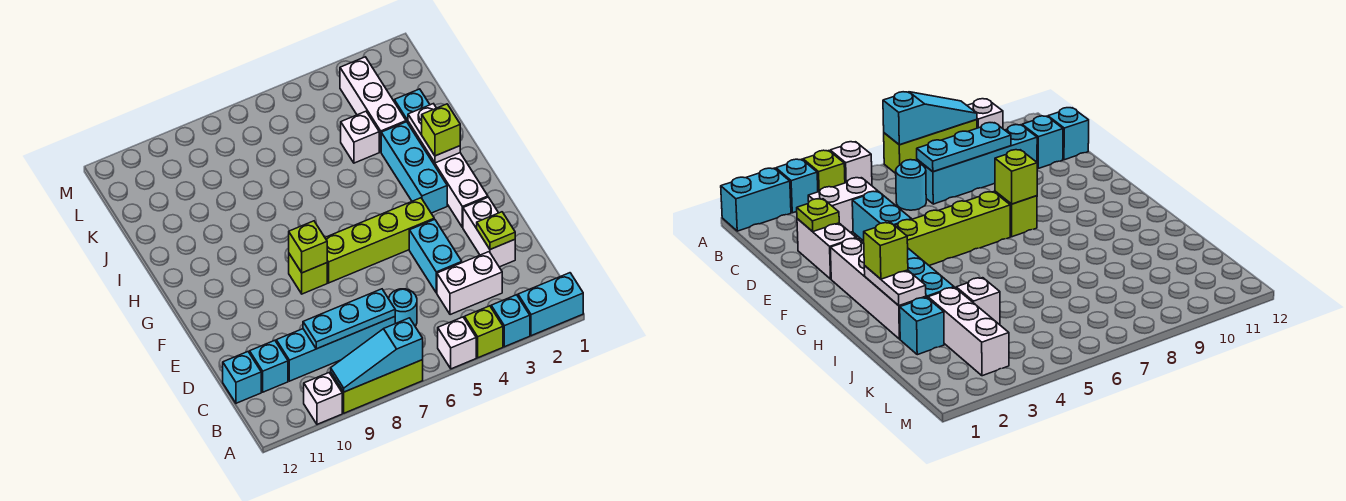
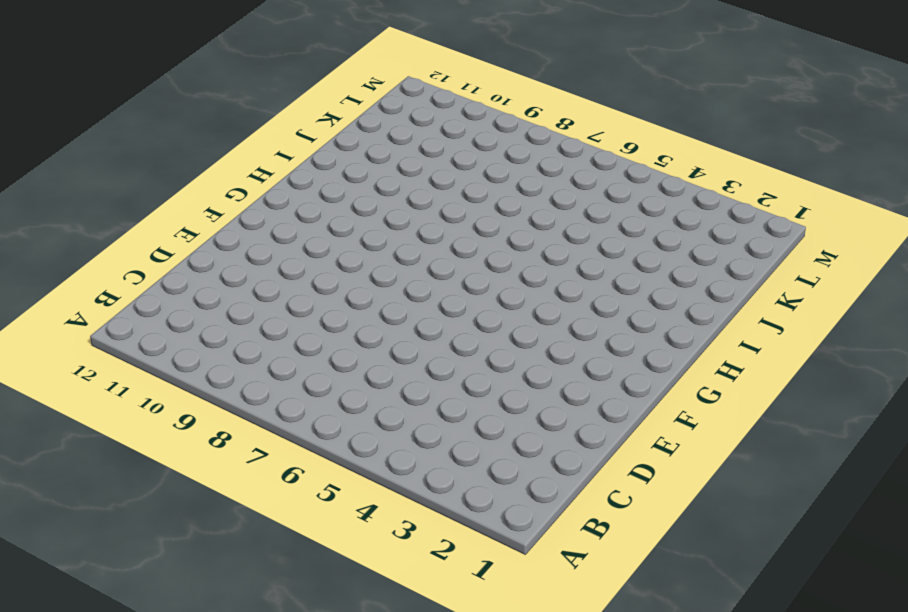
none -> cyan brick A1:A2 level 1
none -> cyan brick A3 level 1
none -> lime brick A4 level 1

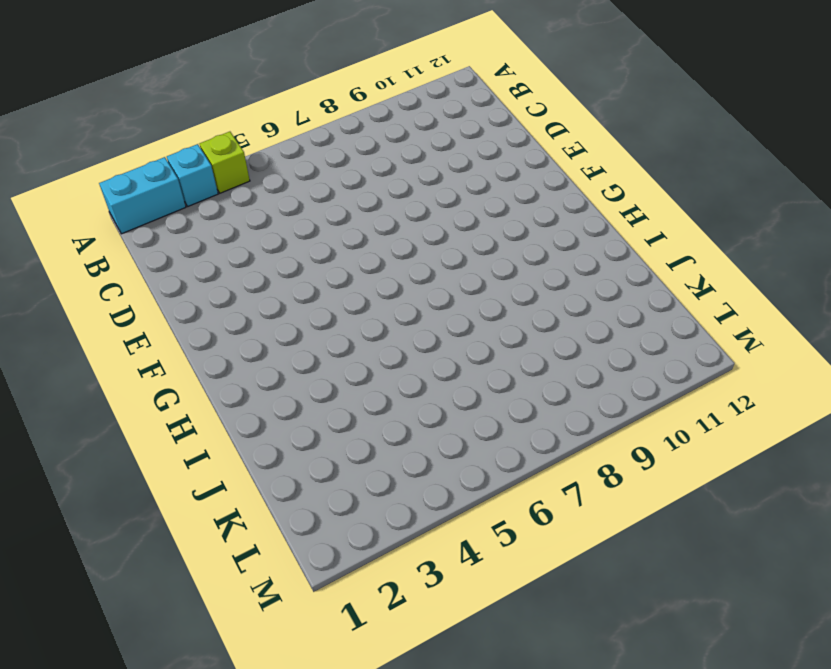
none -> white brick A5 level 1
none -> lime brick A7:A9 level 1
none -> white brick A10 level 1

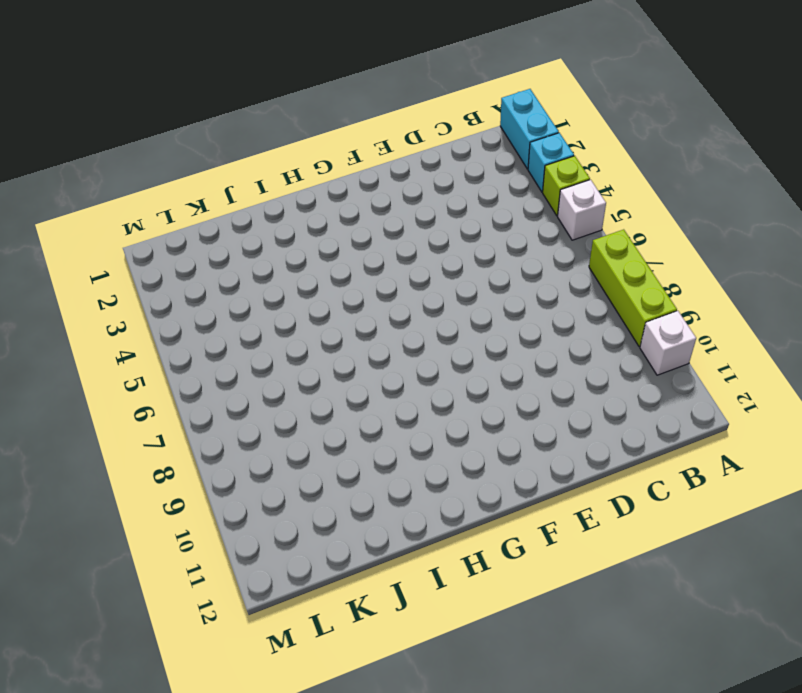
none -> white brick C3:C4 level 1
none -> cyan round brick C6 level 1
none -> cyan brick C7:C10 level 1

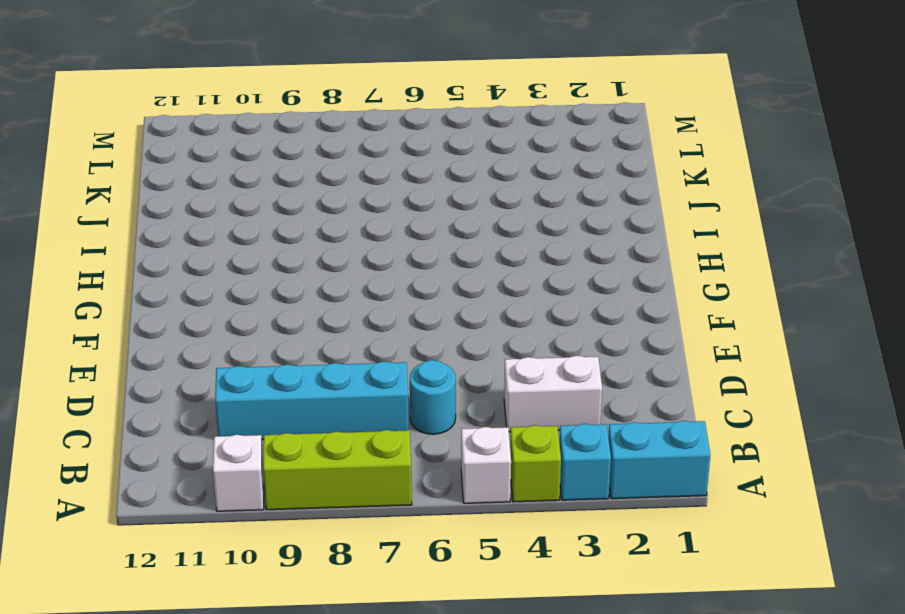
none -> cyan brick C11 level 1
none -> cyan brick C12 level 1
none -> white brick D2:E2 level 1

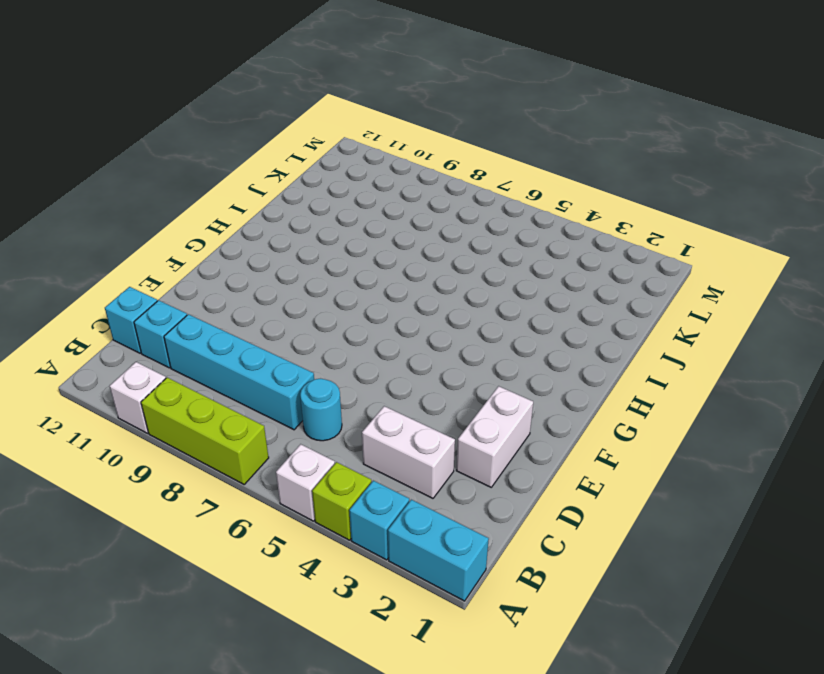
none -> cyan brick D4:E4 level 1
none -> white brick F2:I2 level 1
none -> lime brick F4:F7 level 1

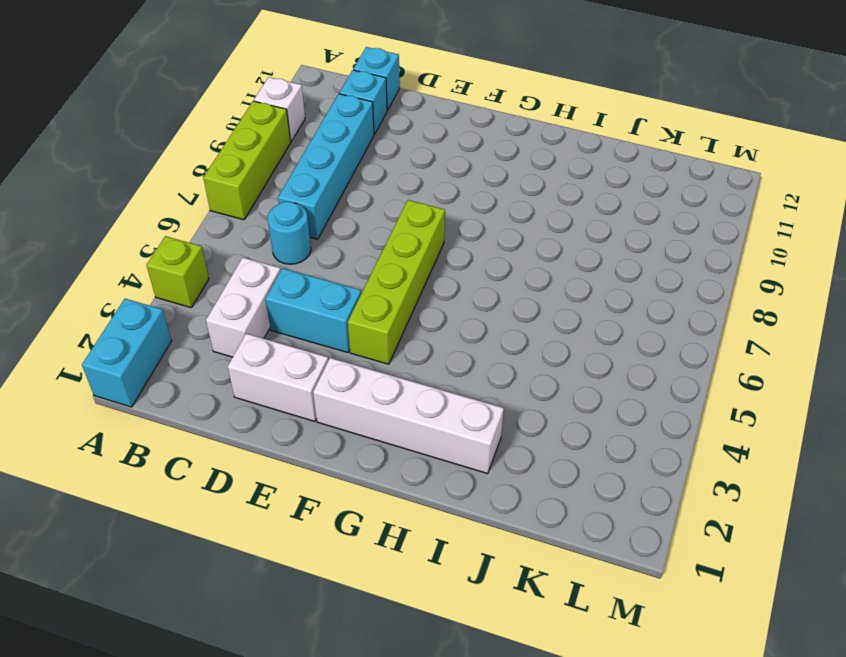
none -> cyan brick A3 level 1
none -> white brick A5 level 1
none -> lime brick F8 level 1

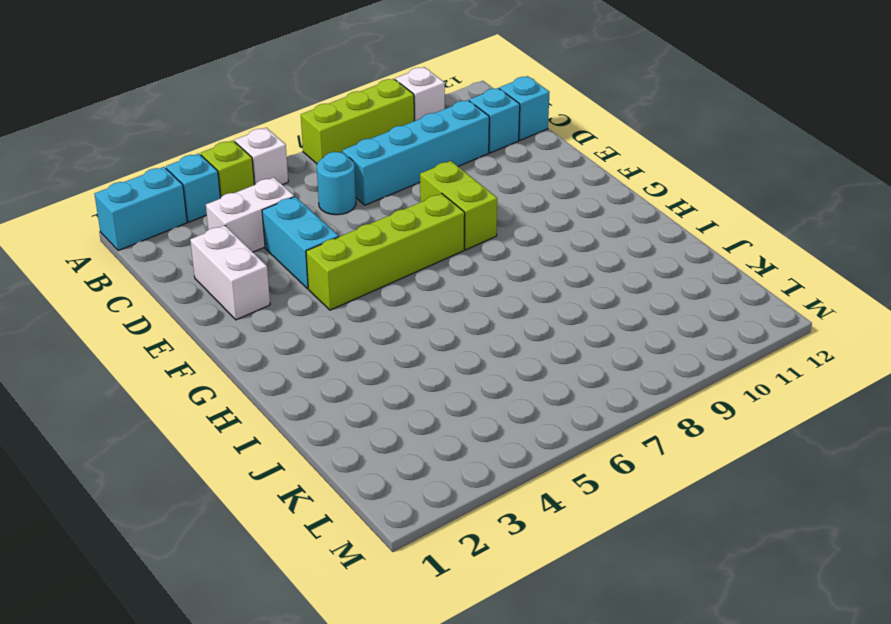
lime brick E8:F8 level 1 -> lime brick F8 level 1
none -> white brick F2:I2 level 1
none -> cyan brick G3:I3 level 1
none -> cyan brick J2 level 1

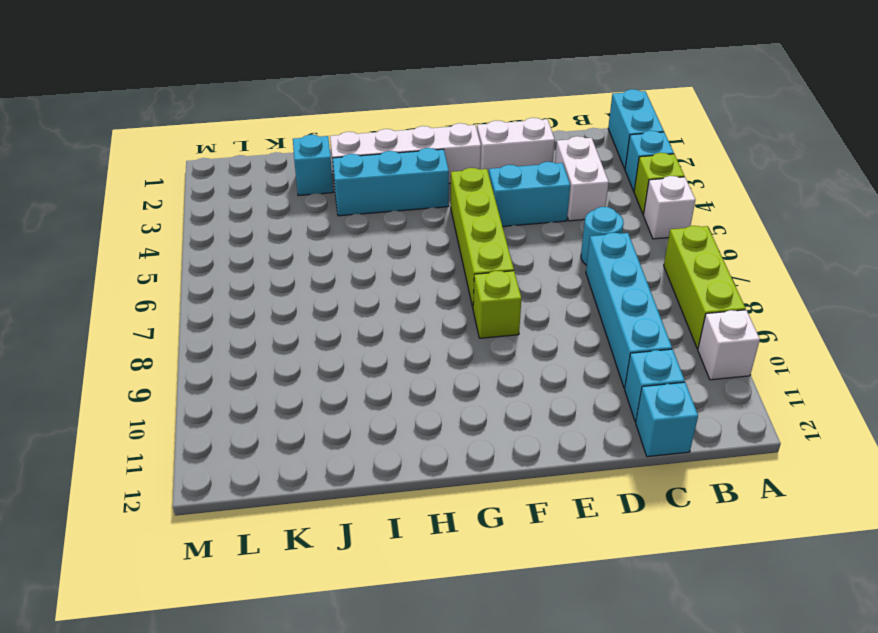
none -> white brick J3:L3 level 1
none -> white brick J4 level 1
none -> cyan slope A7:A9 level 2 top 7

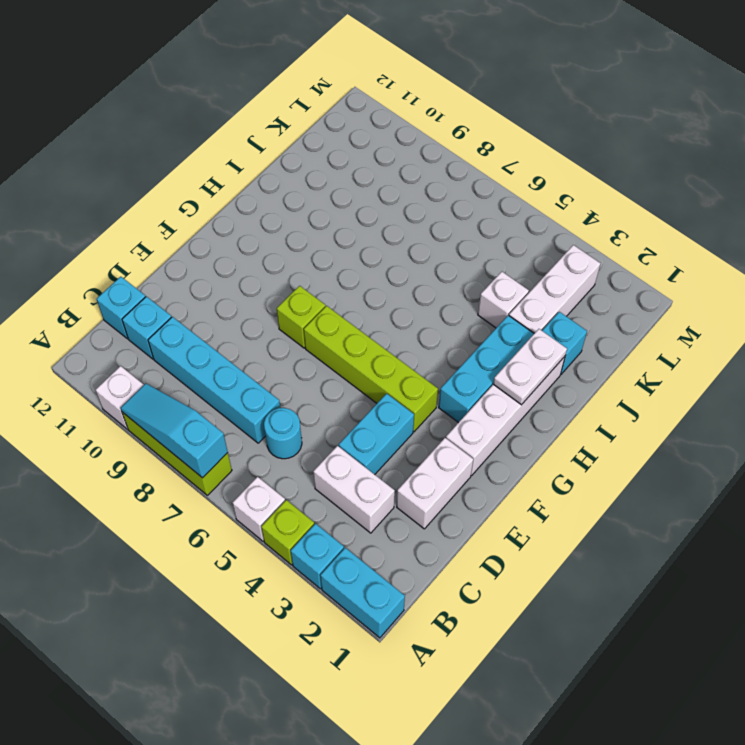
none -> cyan plate C7:C9 level 2
none -> lime plate D2 level 2
none -> lime brick F8 level 2

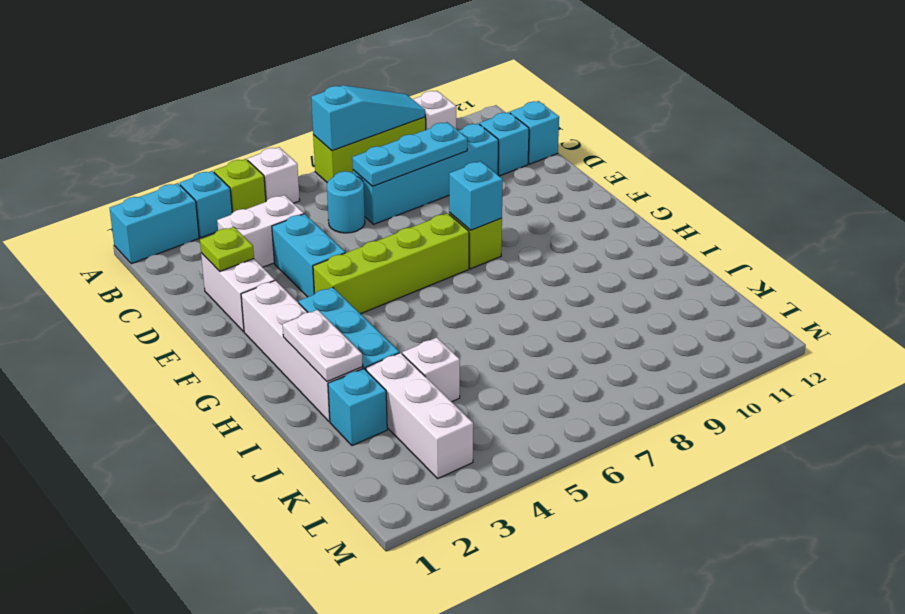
cyan brick F8 level 2 -> lime brick F8 level 2
none -> lime brick H2 level 3

